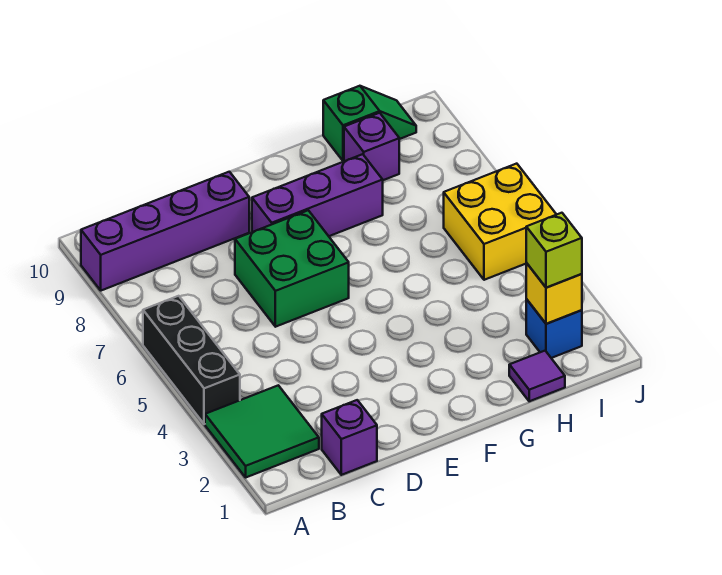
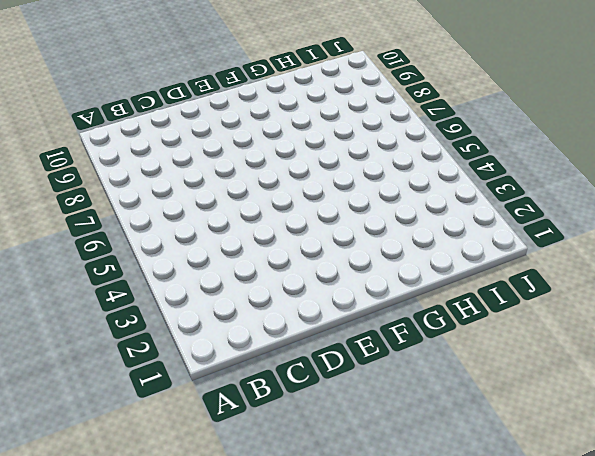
none -> green tile A2:B3 level 1
none -> black brick A4:A6 level 1
none -> purple brick A9:D9 level 1

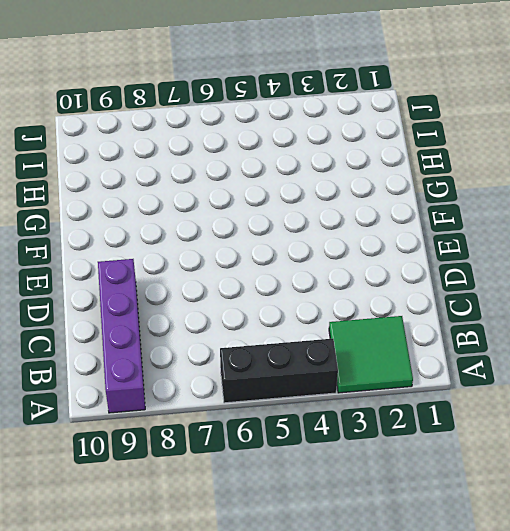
none -> purple brick C1 level 1
none -> green brick D6:E7 level 1
none -> purple brick E8:G8 level 1

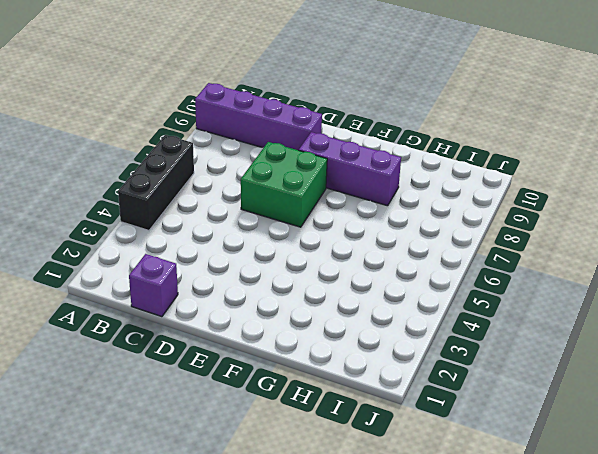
none -> green tile A2:B3 level 1
none -> purple tile H1 level 1
none -> purple brick H9 level 1

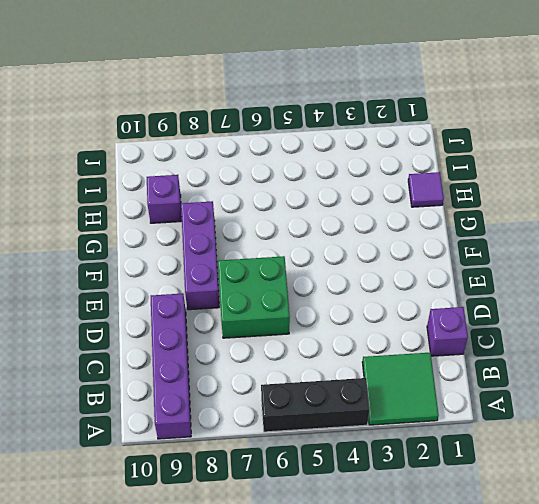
none -> green slope H10:I10 level 1 top H
none -> blue brick I2 level 1
none -> yellow brick I5:J6 level 1

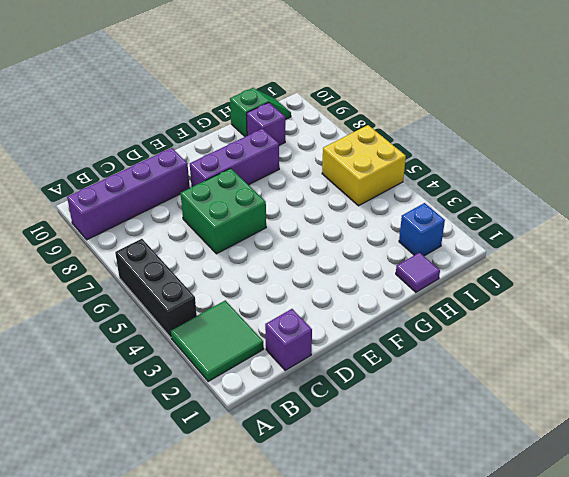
none -> yellow brick I2 level 2
none -> lime brick I2 level 3

